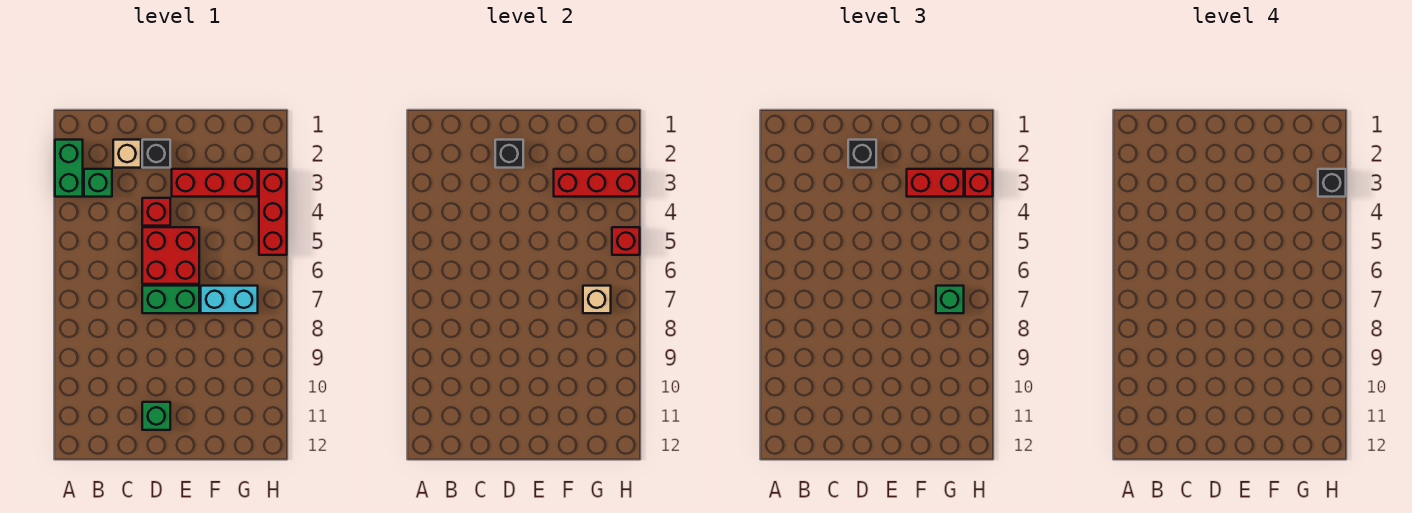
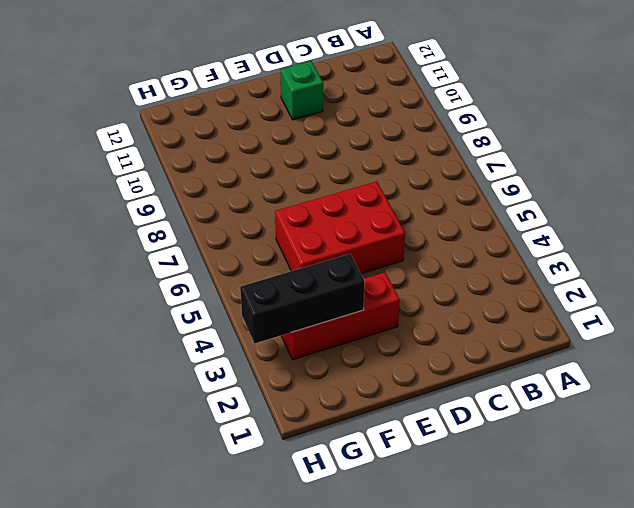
red brick D5:F6 level 1 -> red brick D5:E6 level 1
black brick F3:H3 level 2 -> red brick F3:H3 level 2
none -> green brick A2:A3 level 1
none -> green brick B3 level 1
none -> tan brick C2 level 1

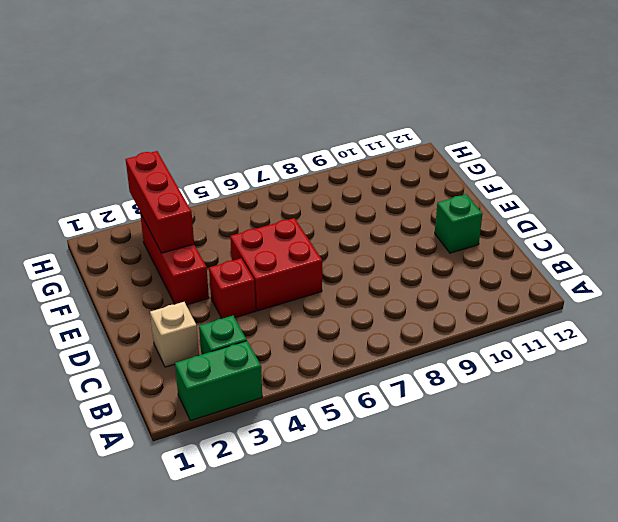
none -> black brick D2 level 1
none -> green brick D7:E7 level 1
none -> cyan brick F7:G7 level 1

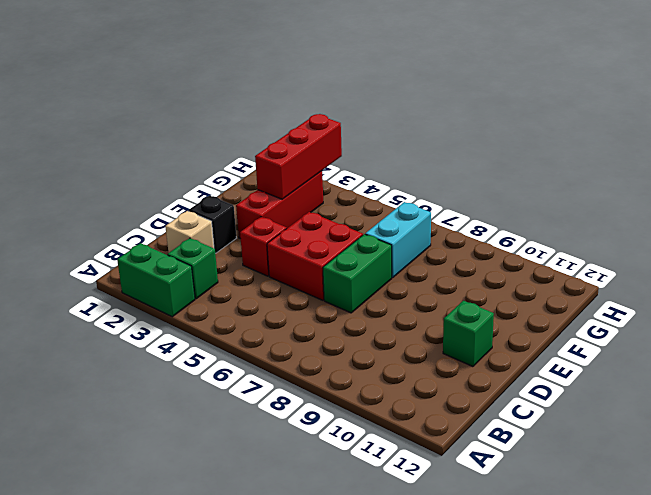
none -> red brick H3:H5 level 1
none -> black brick D2 level 2
none -> tan brick G7 level 2

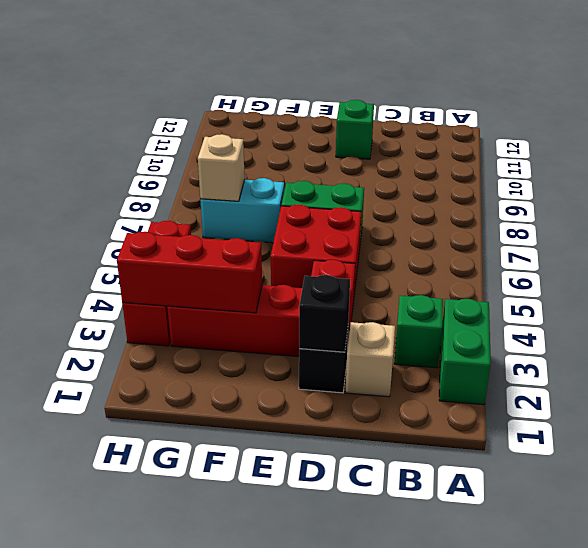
none -> red brick H5 level 2
none -> black brick D2 level 3
none -> red brick F3:G3 level 3

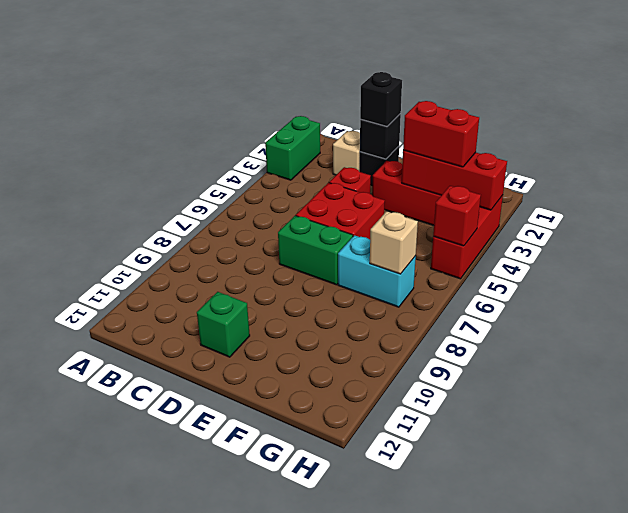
none -> green brick B3 level 1
none -> green brick G7 level 3
none -> red brick H3 level 3

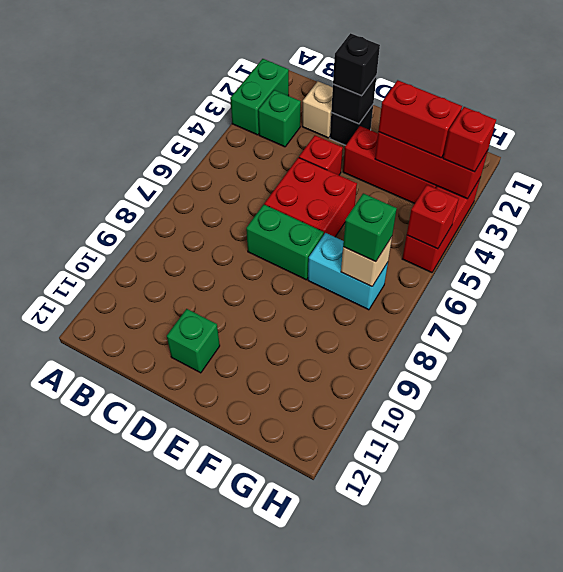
none -> black brick H3 level 4

